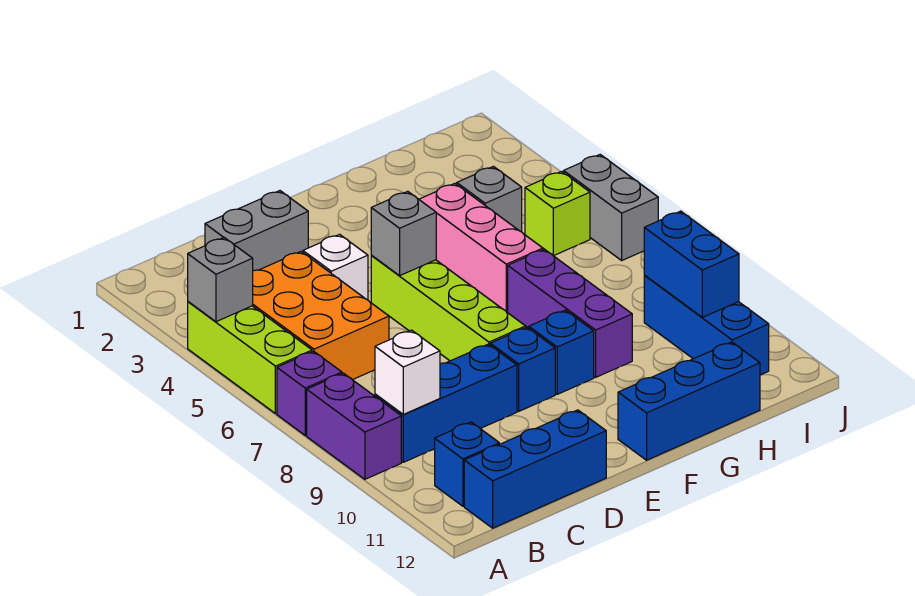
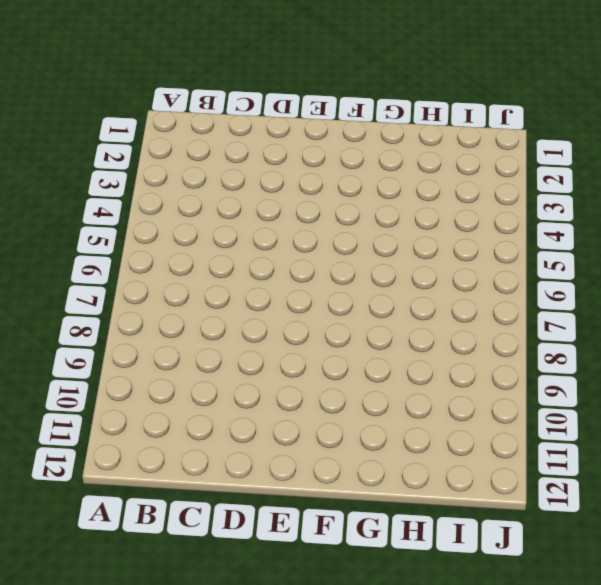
none -> lime brick A4:A6 level 1
none -> purple brick A7 level 1
none -> purple brick A8:A9 level 1

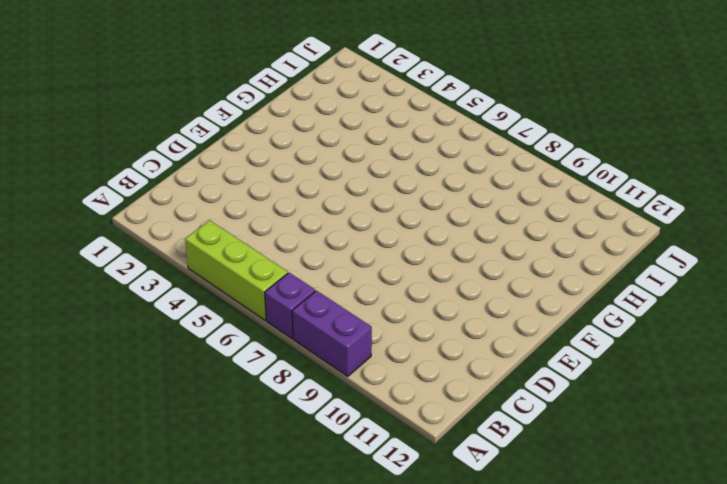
none -> orange brick B4:C6 level 1
none -> blue brick B9:D9 level 1
none -> blue brick B11 level 1

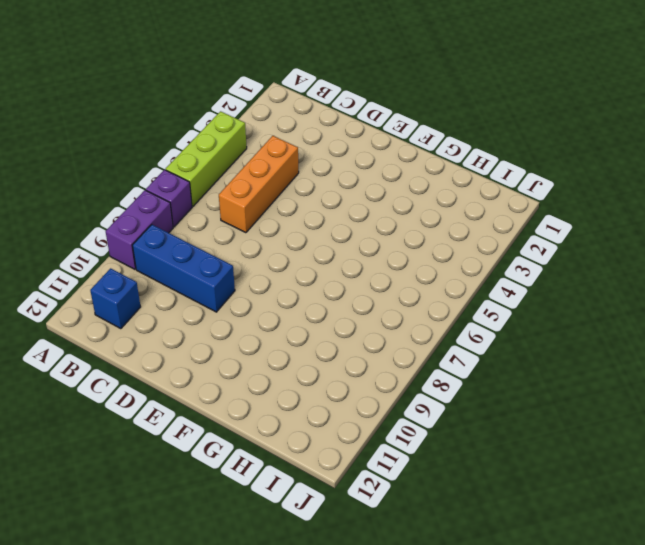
orange brick C4:C6 level 1 -> orange brick B4:C6 level 1
none -> blue brick B12:D12 level 1
none -> grey brick C2:D2 level 1
none -> white brick D4 level 1

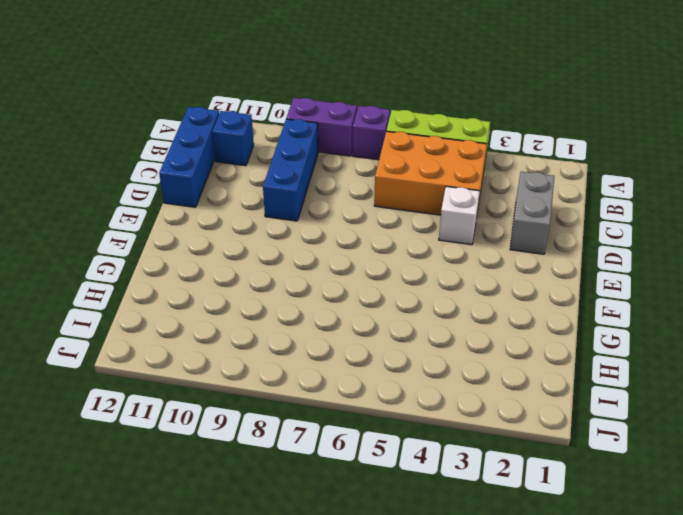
none -> lime brick E5:E8 level 1
none -> blue brick E9 level 1
none -> blue brick F9 level 1

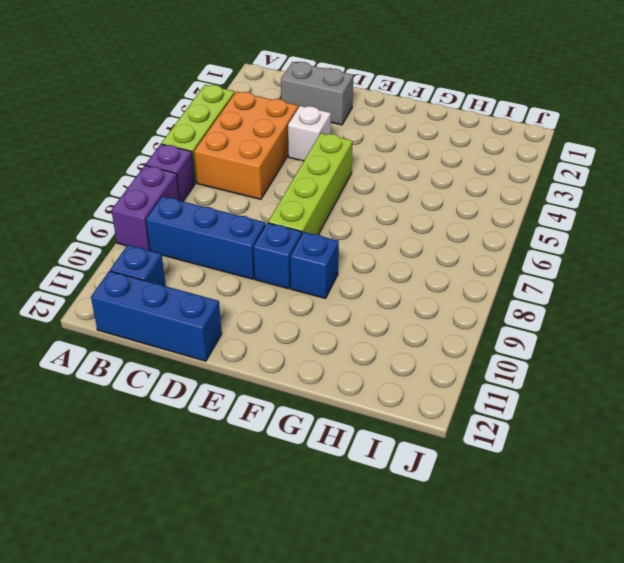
none -> blue brick F12:H12 level 1
none -> pink brick G4:G6 level 1
none -> purple brick G7:G9 level 1

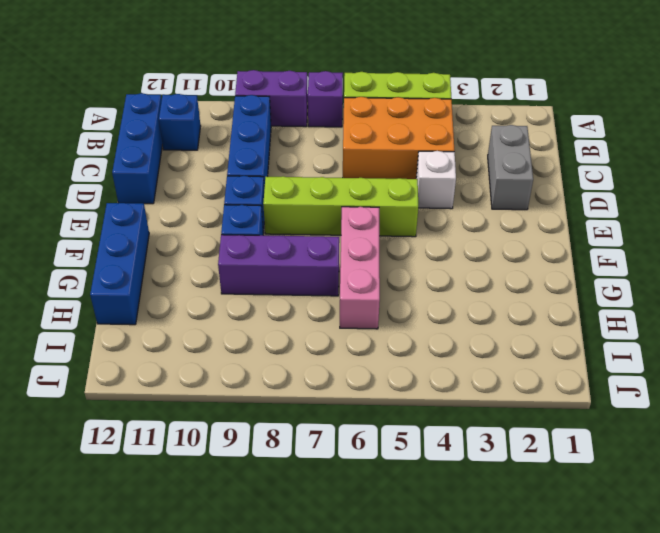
pink brick F6:H6 level 1 -> pink brick G4:G6 level 1
none -> grey brick H4 level 1
none -> lime brick I5 level 1
none -> blue brick I9:I11 level 1

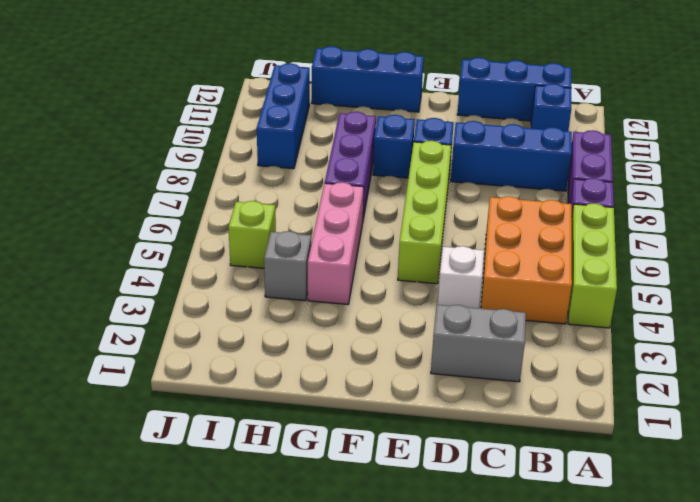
none -> grey brick J5:J6 level 1
none -> grey brick A4 level 2
none -> white brick B9 level 2

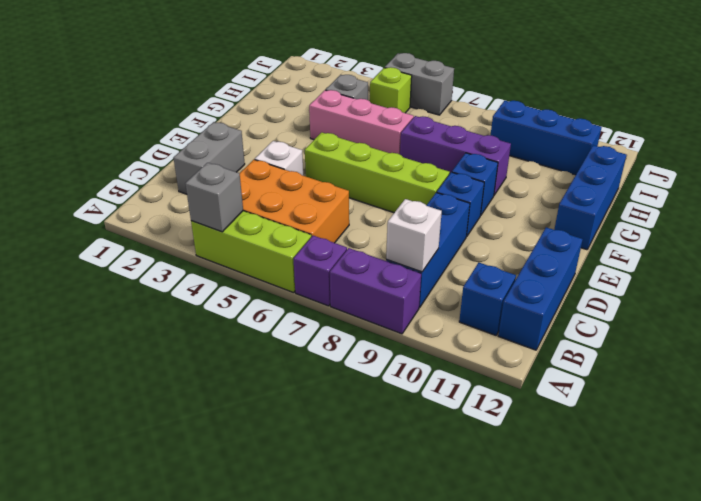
none -> grey brick E5 level 2
none -> blue brick I9:I10 level 2

